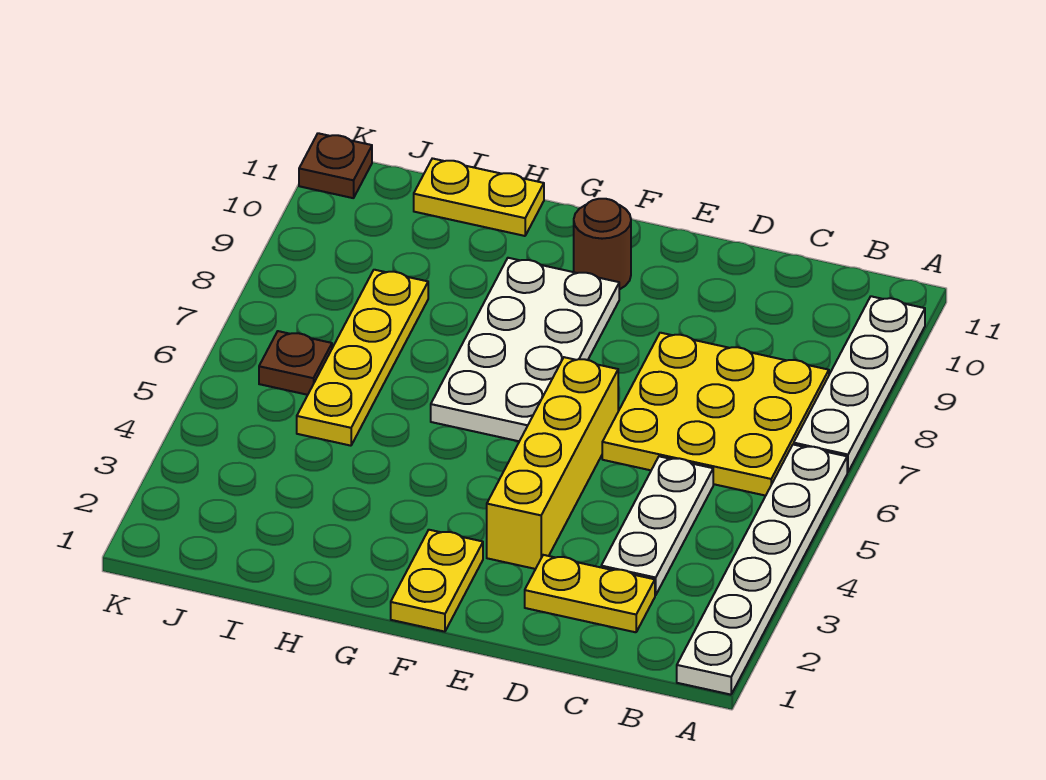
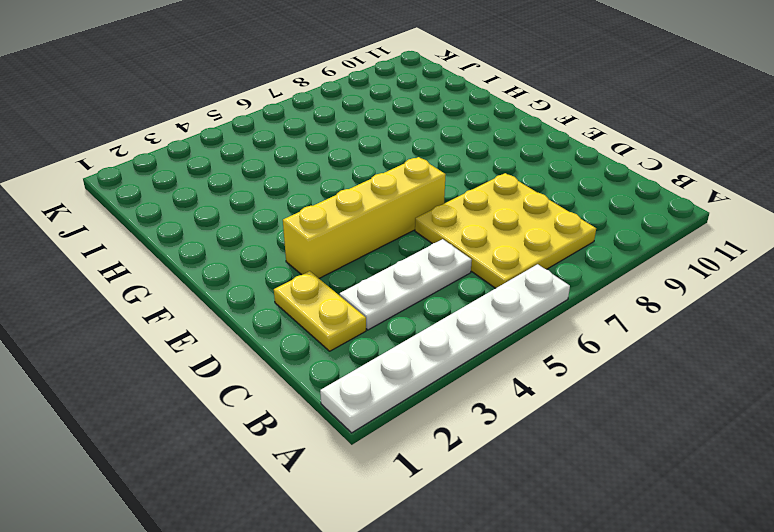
none -> white plate A7:A10 level 1
none -> yellow plate F1:F2 level 1
none -> white plate F6:G9 level 1

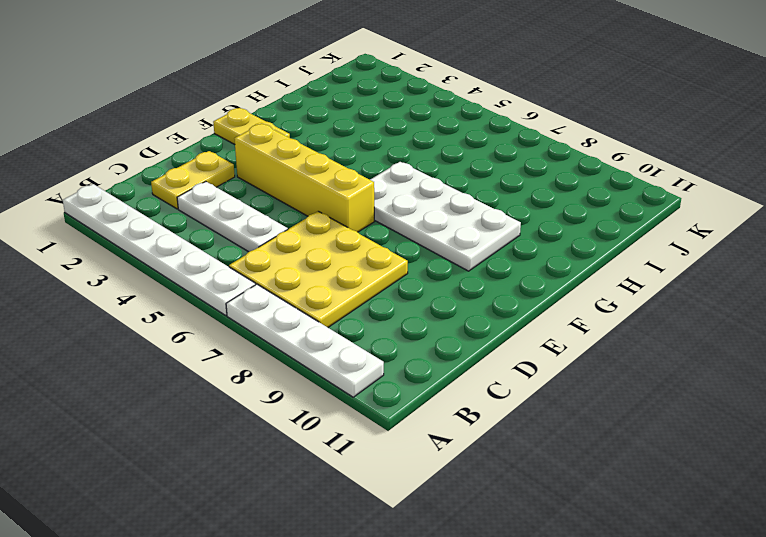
none -> brown round brick F10 level 1
none -> yellow plate H11:I11 level 1
none -> yellow plate I5:I8 level 1

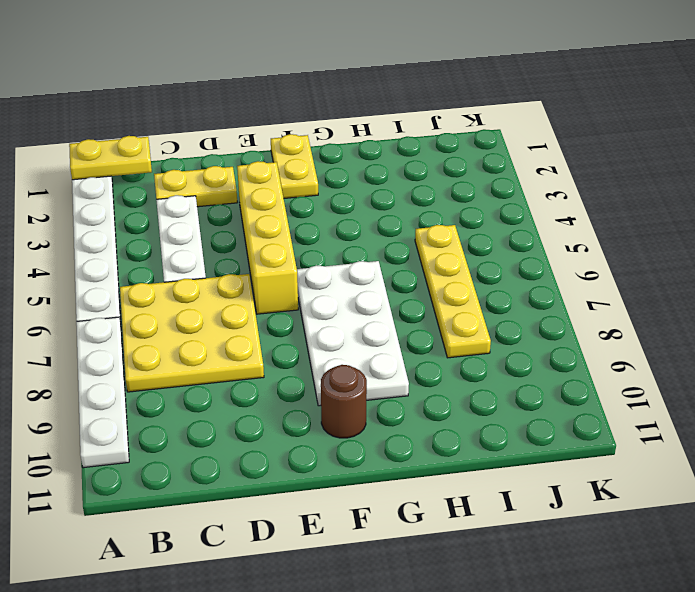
yellow plate A1:B1 level 2 -> yellow plate H11:I11 level 1
none -> brown plate J6 level 1
none -> brown plate K11 level 1

